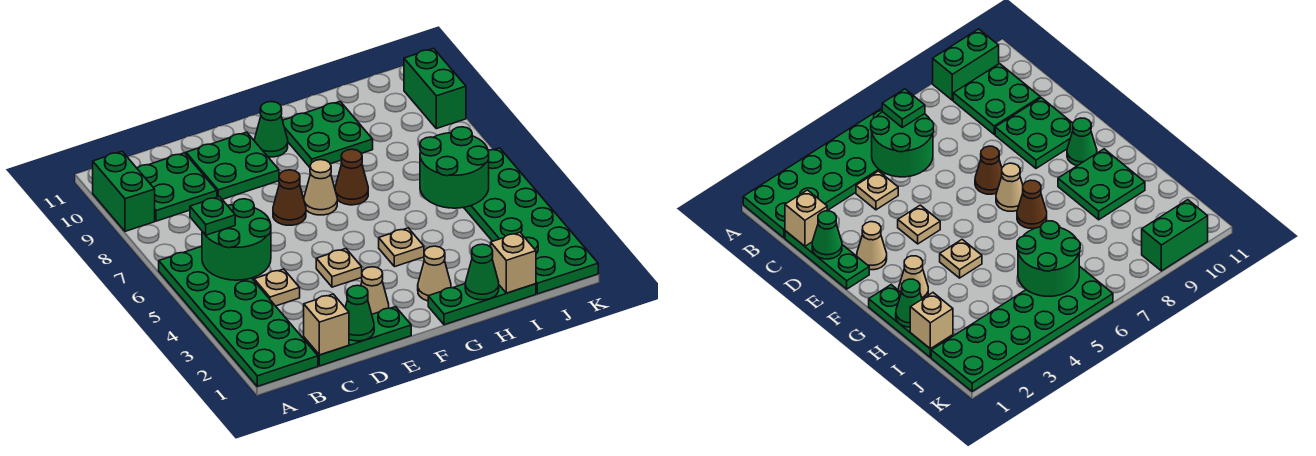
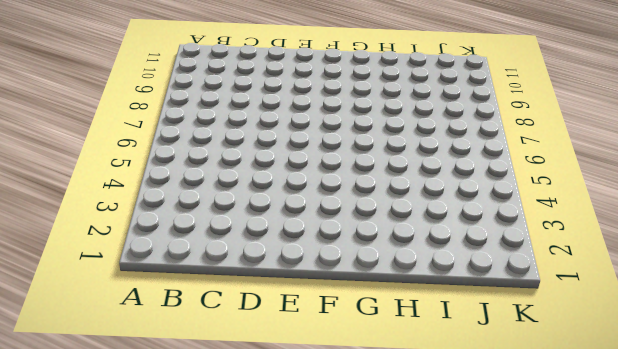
none -> green plate A1:B6 level 1
none -> green brick A9:A10 level 1
none -> green plate B9:C10 level 1

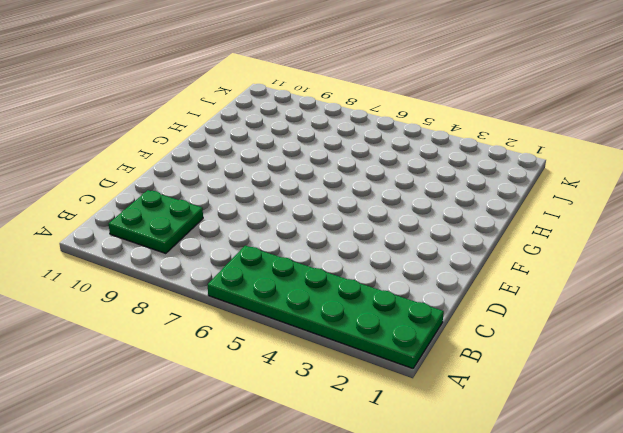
none -> green brick A9:A10 level 1
none -> green plate C1:E1 level 1
none -> tan plate C4 level 1

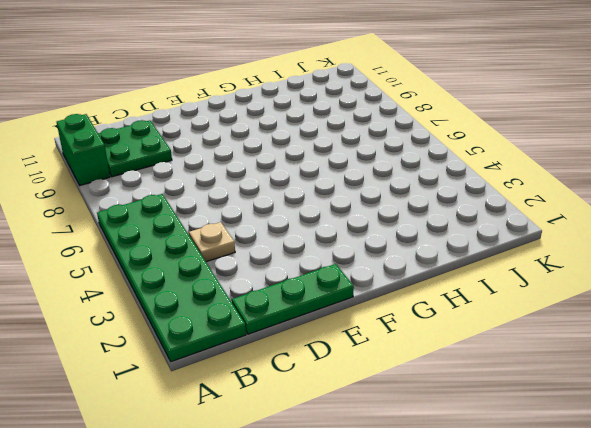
none -> green plate D9:E10 level 1
none -> tan cone E2 level 1
none -> tan plate E4 level 1

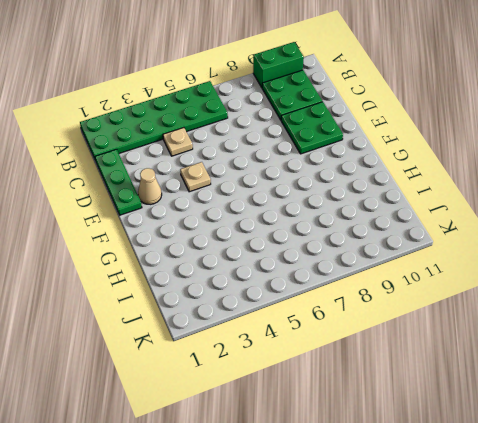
none -> brown cone E7 level 1
none -> tan cone F7 level 1
none -> green cone F10 level 1

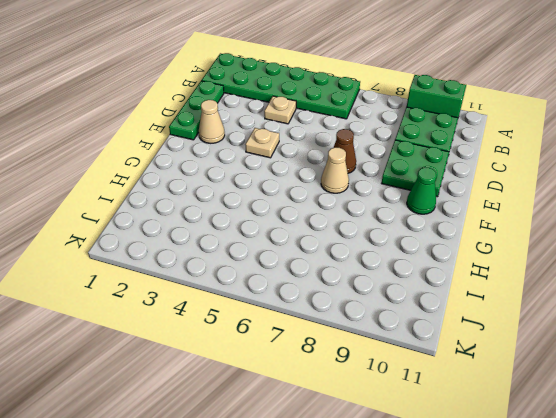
none -> green plate G1:I1 level 1
none -> tan cone G2 level 1
none -> tan plate G4 level 1

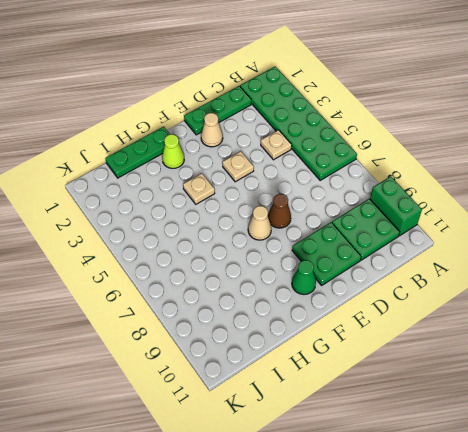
lime cone G2 level 1 -> tan cone G2 level 1
none -> brown cone G7 level 1
none -> green plate G9:H10 level 1
none -> green plate J1:K6 level 1

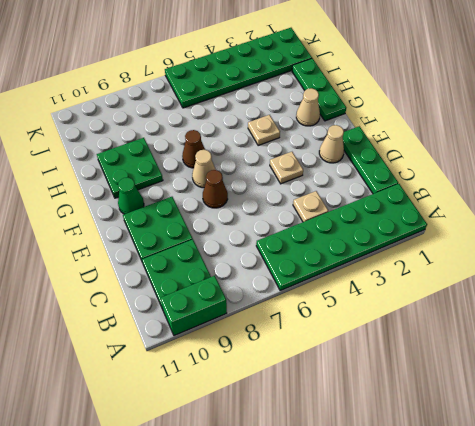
none -> green brick K9:K10 level 1
none -> green round brick B5:C6 level 2
none -> tan brick C1 level 2

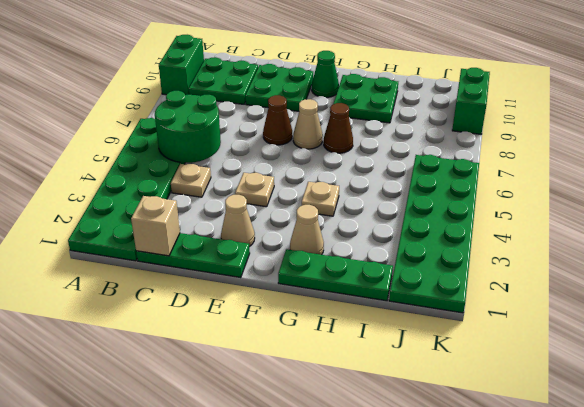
none -> green cone D1 level 2
none -> green cone H1 level 2
none -> tan brick I1 level 2

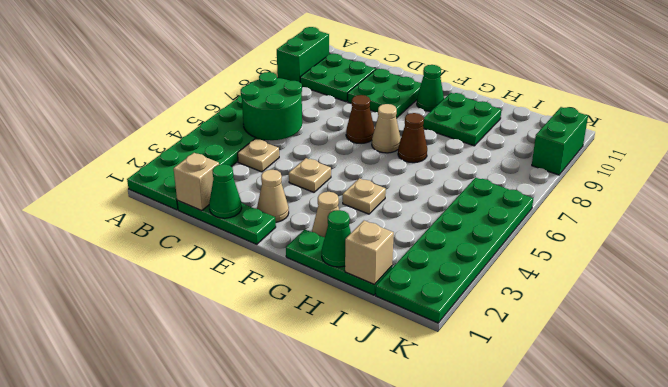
none -> green round brick I5:J6 level 2
none -> green plate B6 level 3

